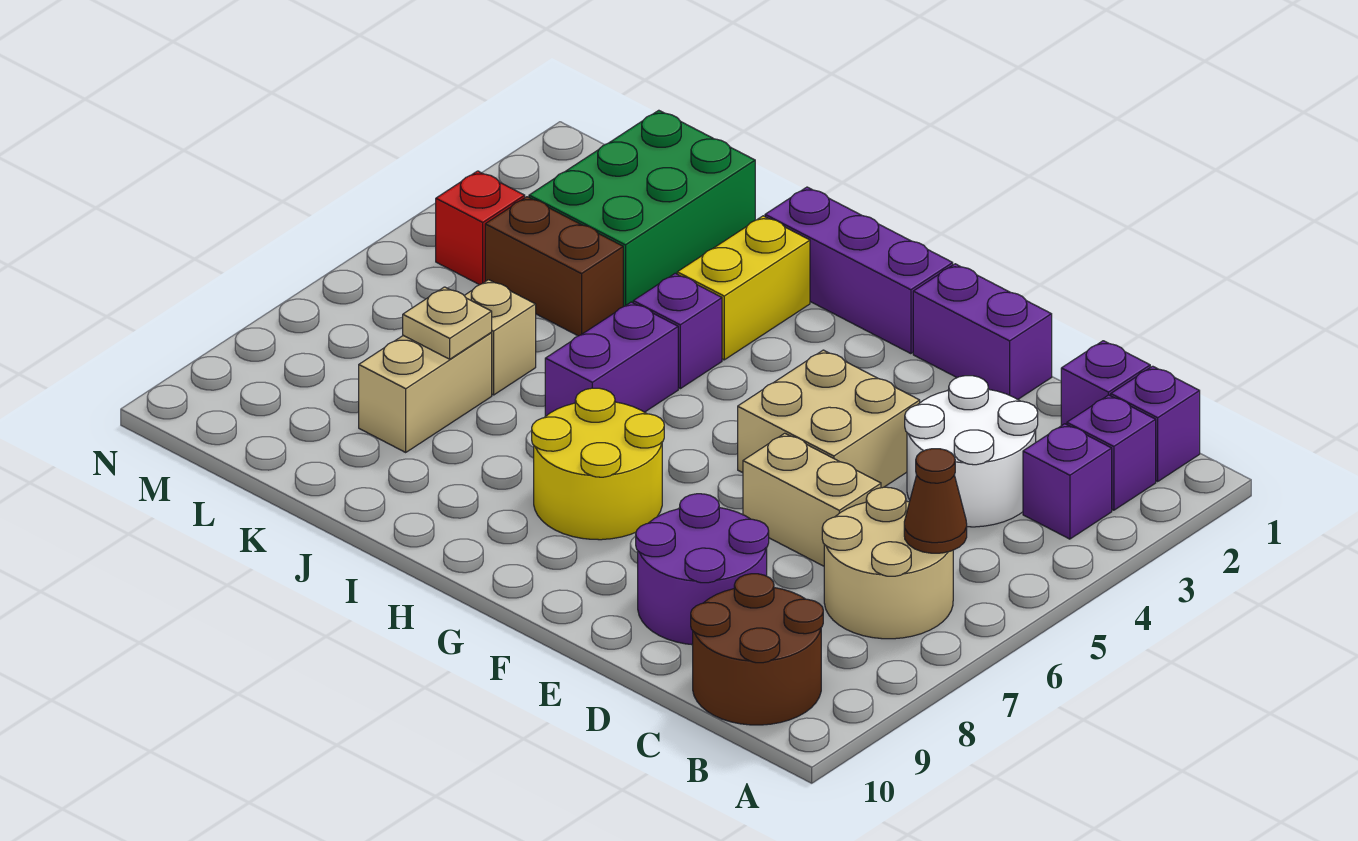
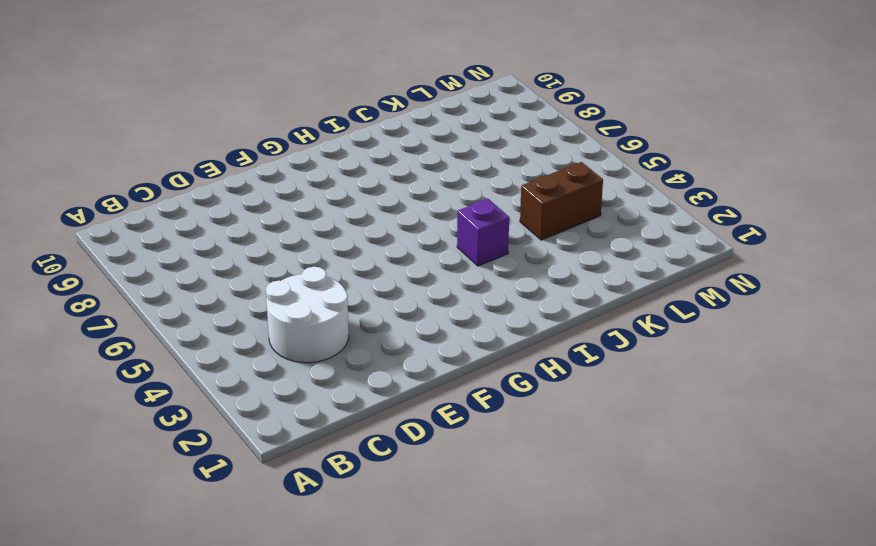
none -> purple brick B1 level 1
none -> purple brick B2 level 1
none -> purple brick B3 level 1

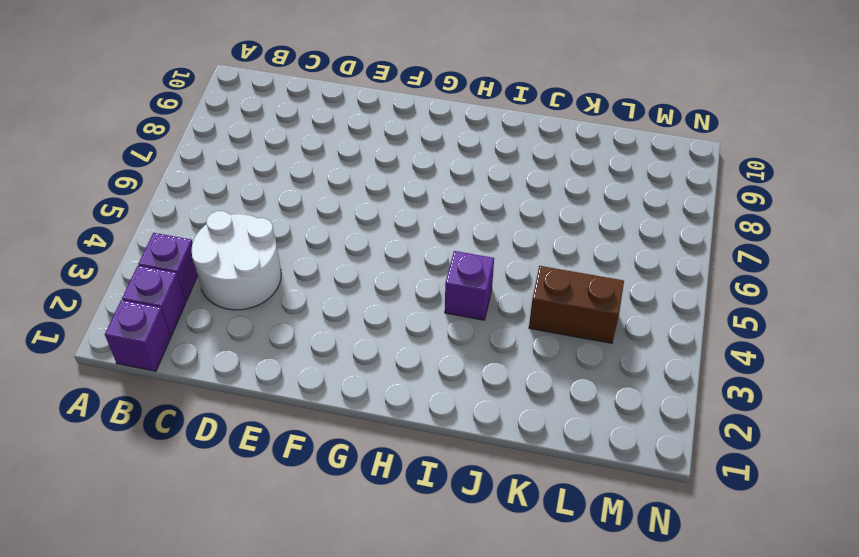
none -> tan round brick B6:C7 level 1
none -> brown round brick B9:C10 level 1
none -> purple brick C1 level 1

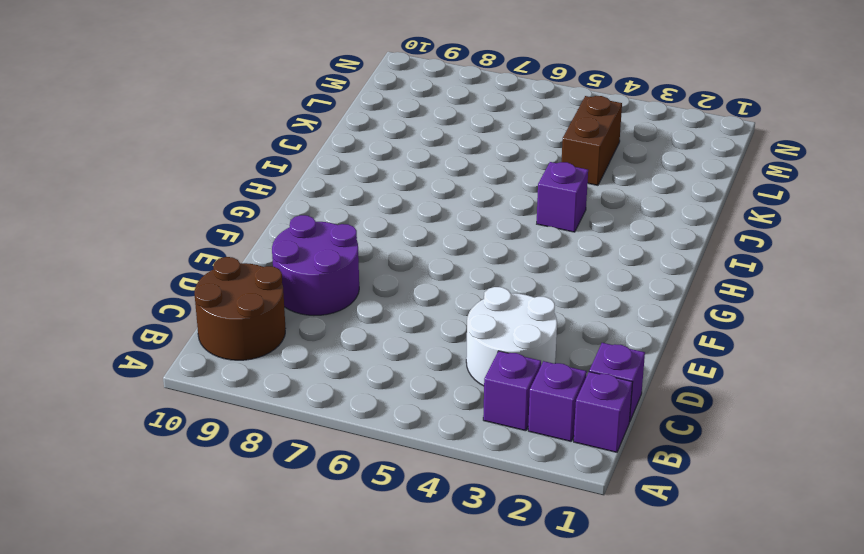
none -> tan round brick B6:C7 level 1
none -> tan brick D6:E6 level 1
none -> purple brick E1:F1 level 1

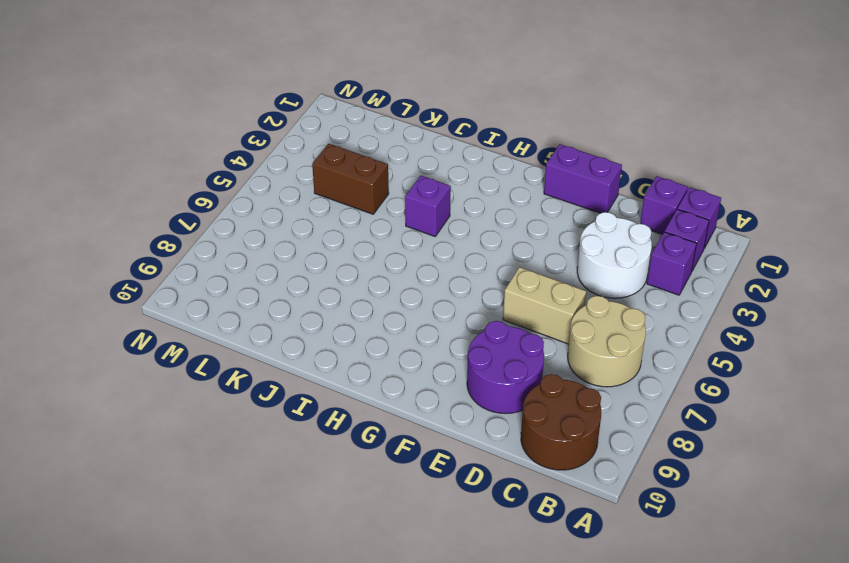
none -> tan brick E4:F5 level 1
none -> purple brick G1:I1 level 1
none -> yellow round brick G7:H8 level 1

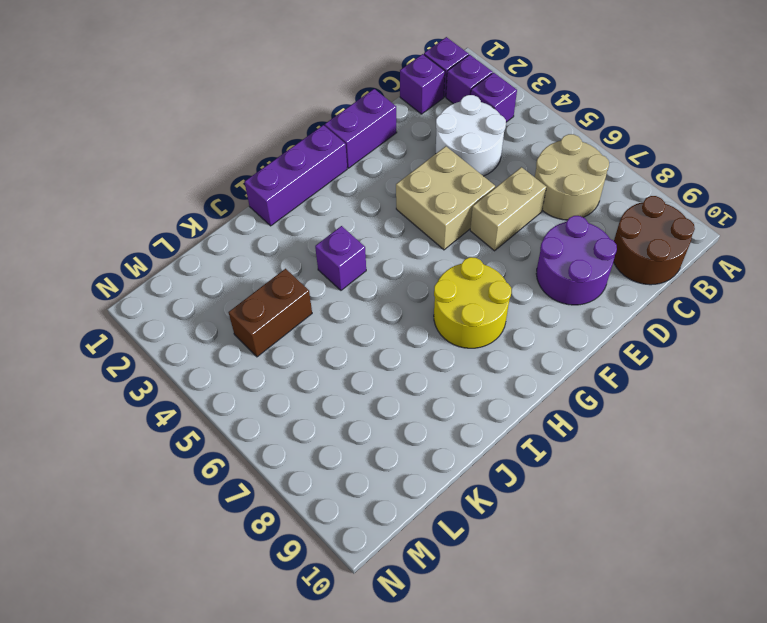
none -> yellow brick I2:I3 level 1
none -> purple brick I5:I6 level 1
none -> green brick K1:L3 level 1

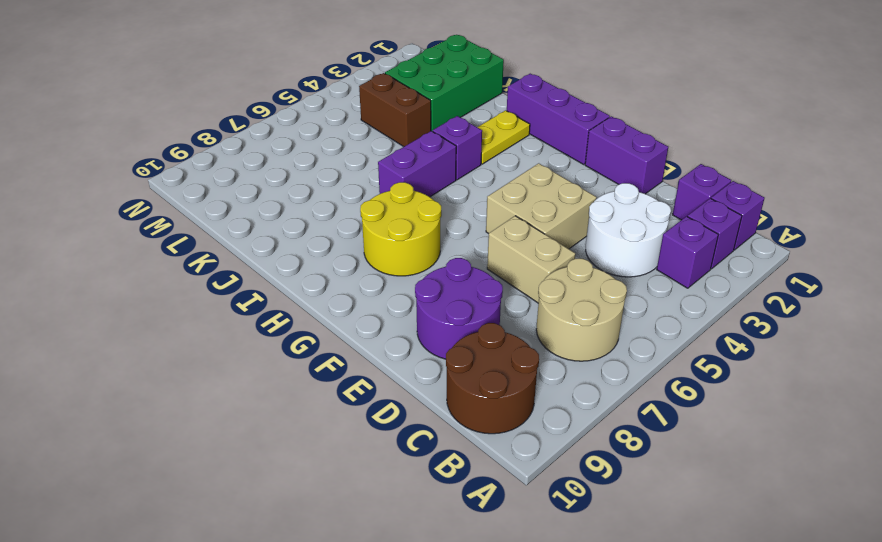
yellow plate I2:I3 level 1 -> yellow brick I2:I3 level 1
none -> tan brick K6 level 1
none -> tan brick K7:K8 level 1
none -> red brick M4 level 1

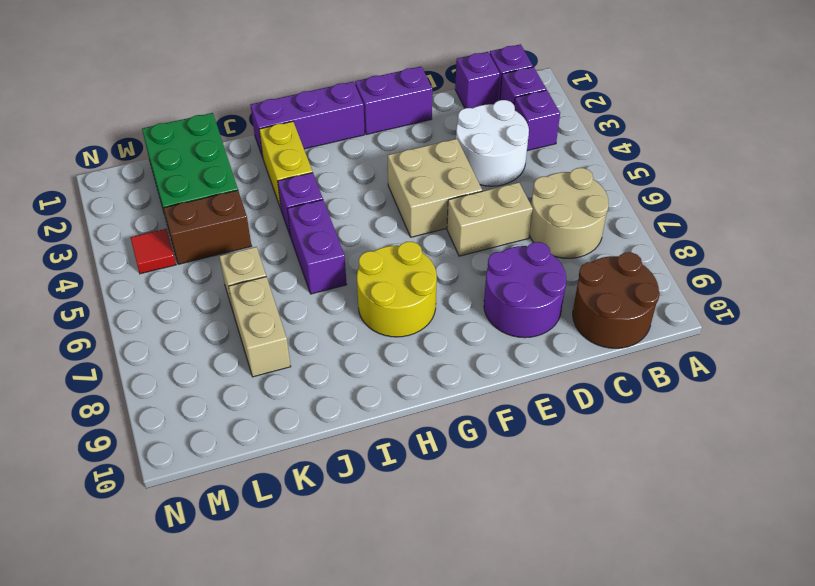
red tile M4 level 1 -> red brick M4 level 1
none -> brown cone B6 level 2
none -> tan plate K7 level 2

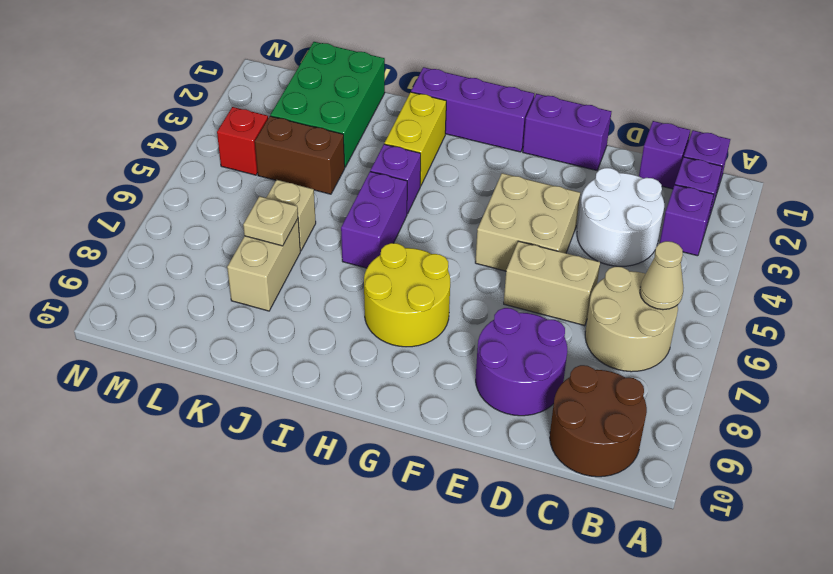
tan cone B6 level 2 -> brown cone B6 level 2

